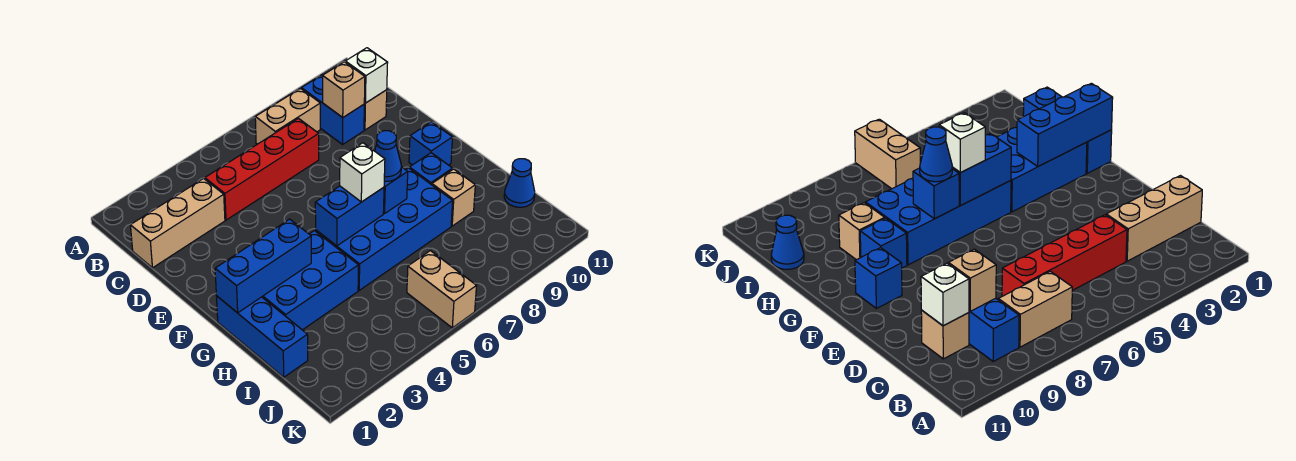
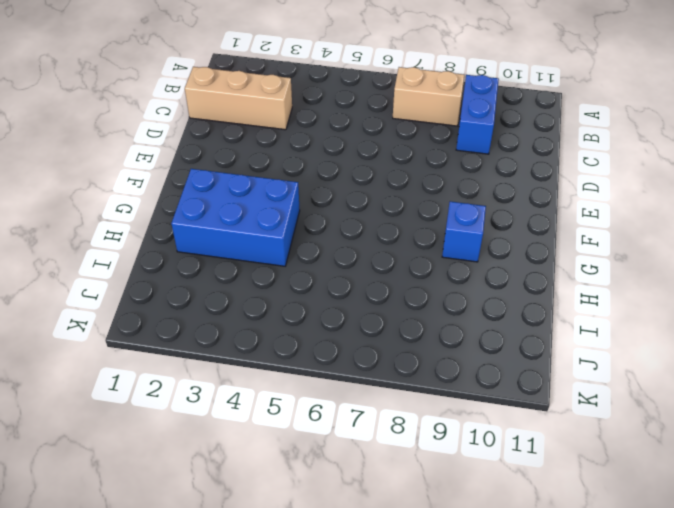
none -> red brick C4:C7 level 1
none -> tan brick C10 level 1
none -> blue brick F10 level 1

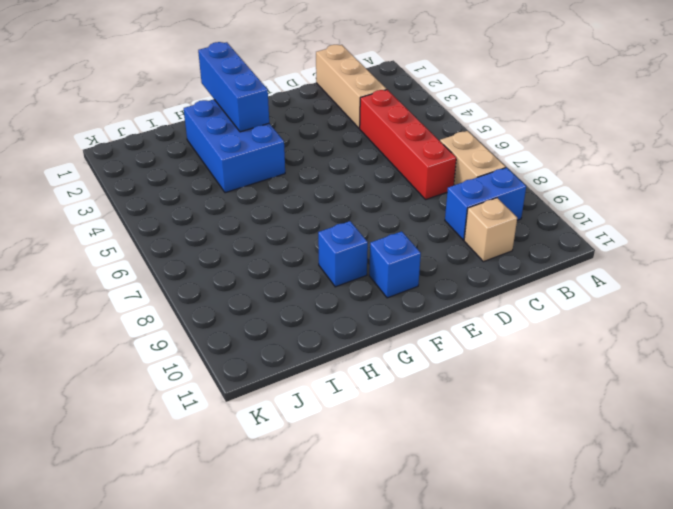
none -> blue brick G1:I1 level 1
none -> blue brick G5:H8 level 1
none -> tan brick H9 level 1

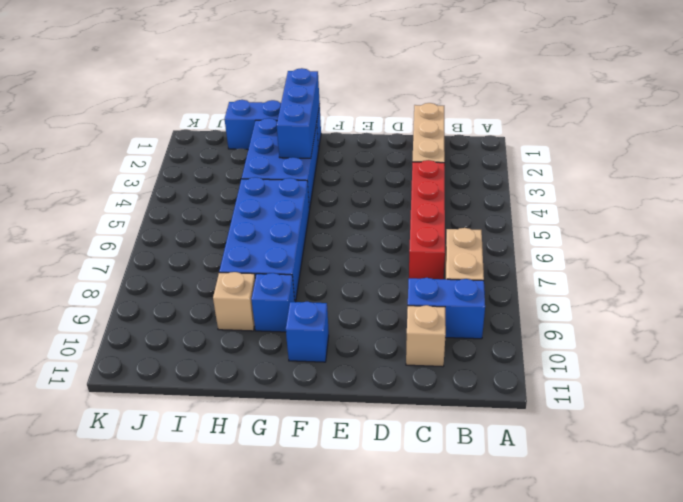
none -> blue cone I11 level 1
none -> tan brick J6:K6 level 1
none -> tan brick C9 level 2

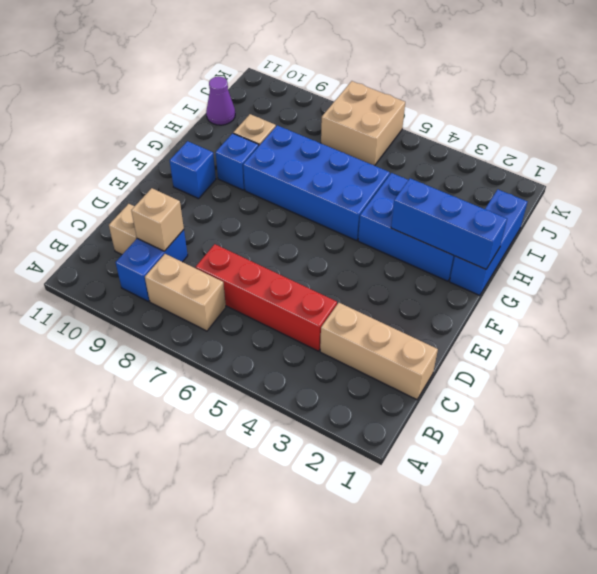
purple cone I11 level 1 -> blue cone I11 level 1
tan brick J6:K7 level 1 -> tan brick J6:K6 level 1
none -> white brick C10 level 2
none -> blue brick G5:G6 level 2
none -> blue brick G7 level 2

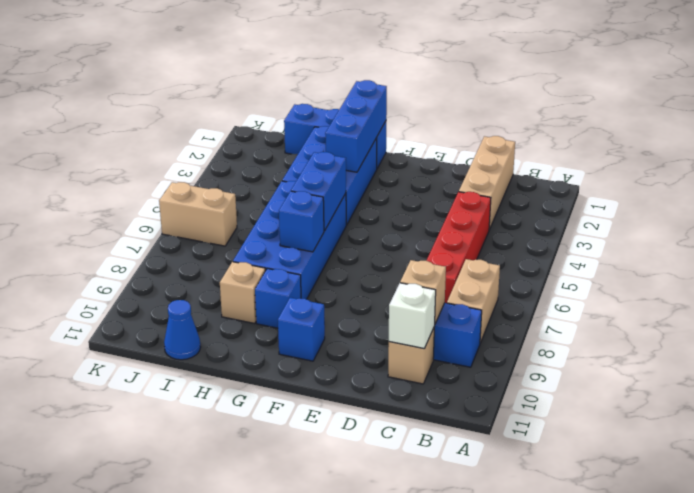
none -> white brick G6 level 3
none -> blue cone G7 level 3

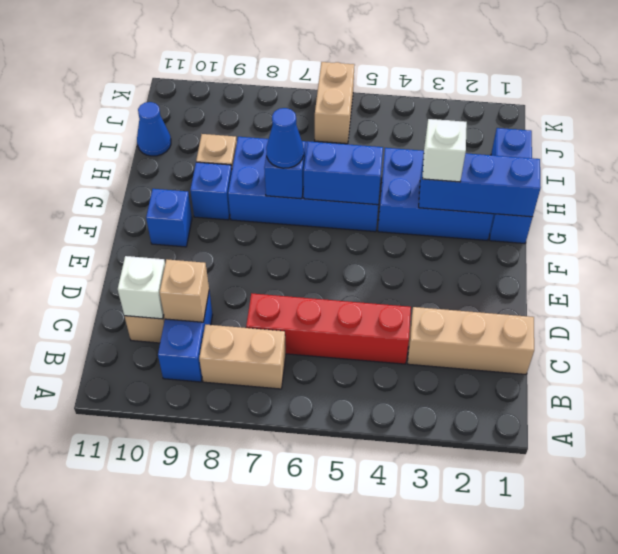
white brick G3 level 3 -> white brick G6 level 3

